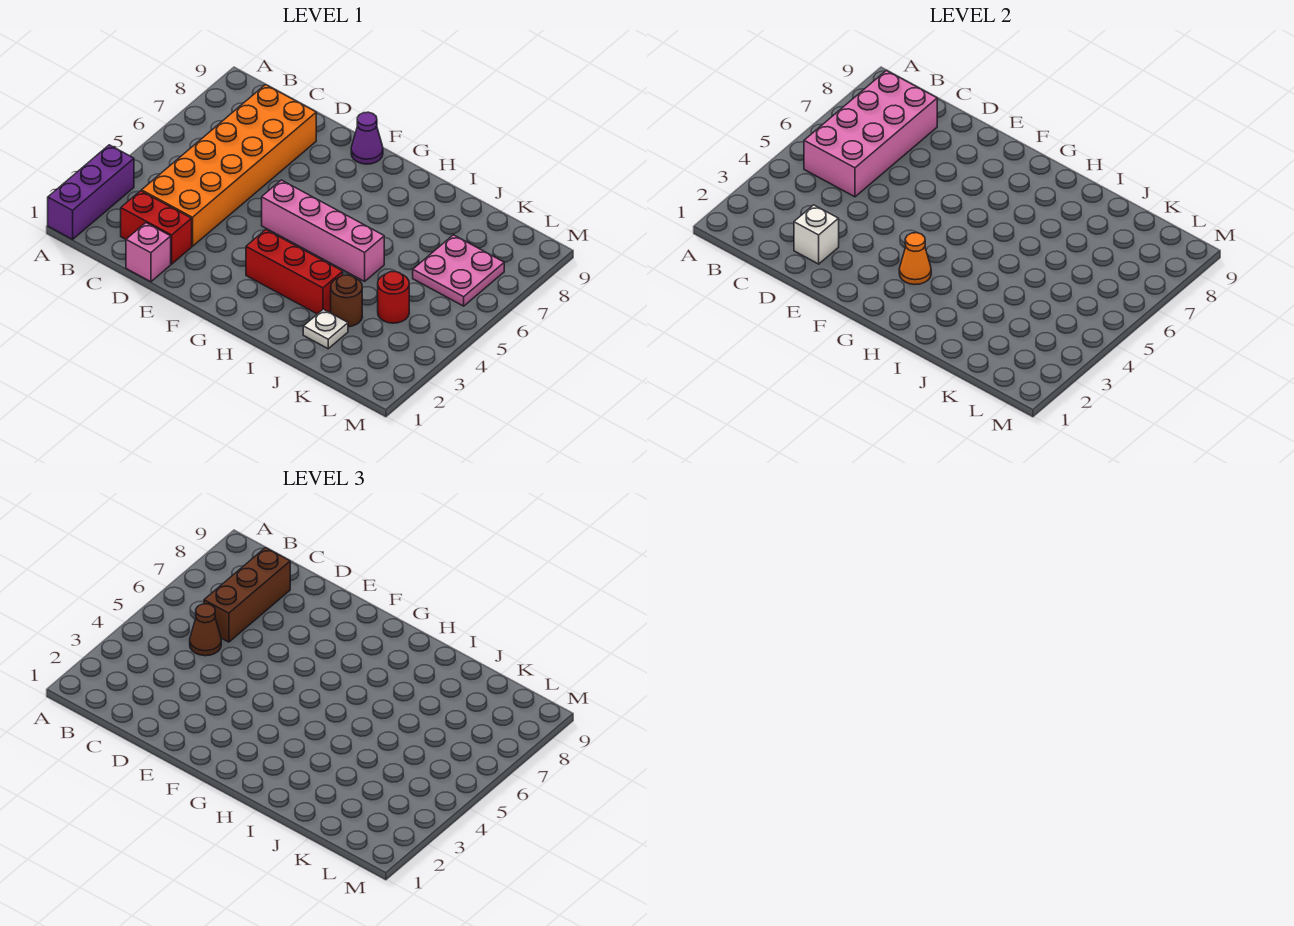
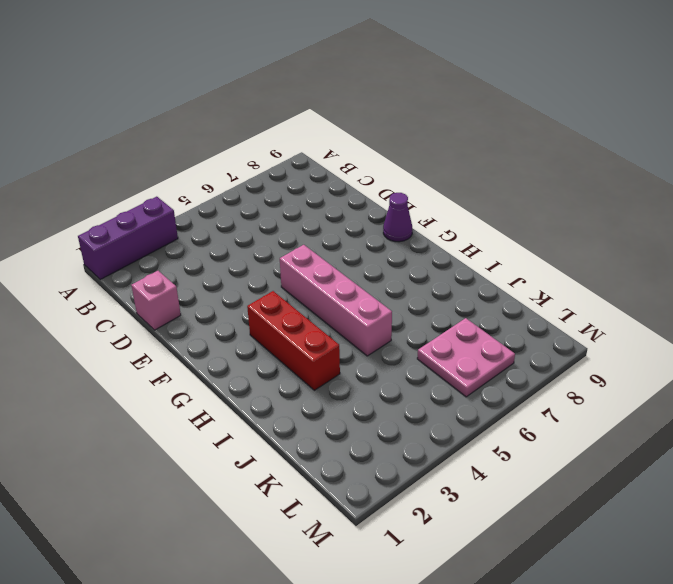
none -> red brick C2:D2 level 1
none -> orange brick C3:D8 level 1
none -> white plate J2 level 1

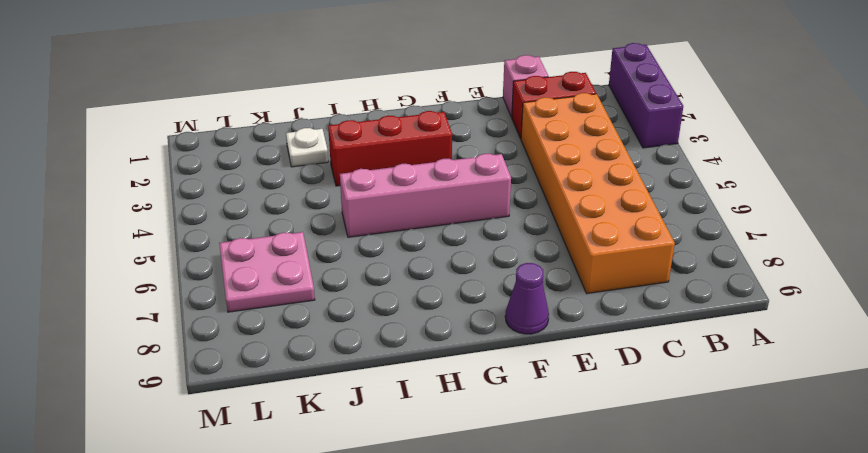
none -> brown round brick J3 level 1
none -> red round brick K4 level 1
none -> pink brick B5:C8 level 2

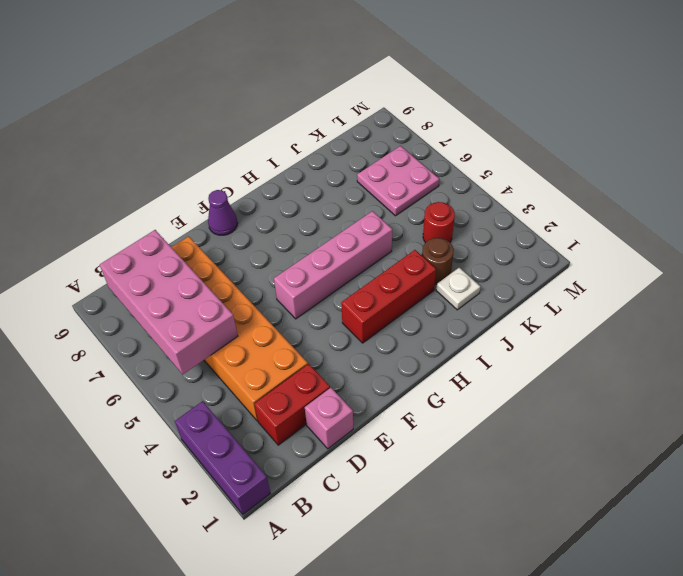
none -> white brick D2 level 2
none -> orange cone G3 level 2
none -> brown cone C5 level 3

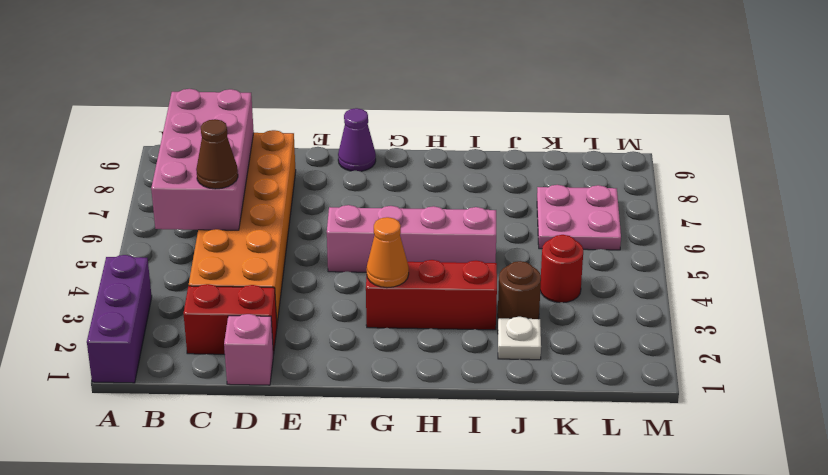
none -> white brick D2 level 2
none -> brown brick C6:C8 level 3

